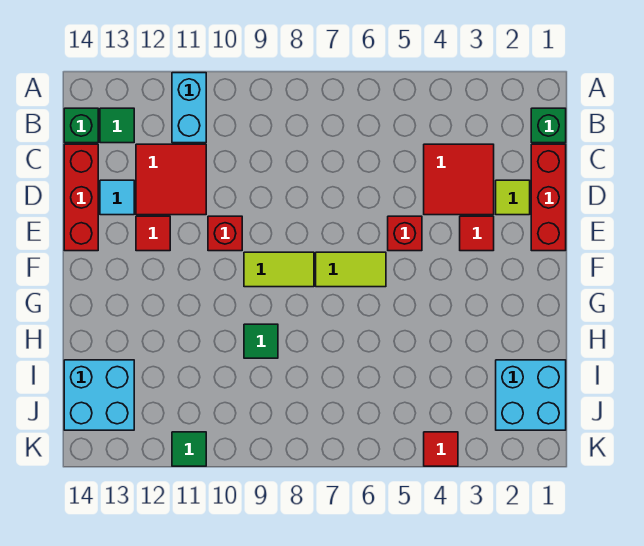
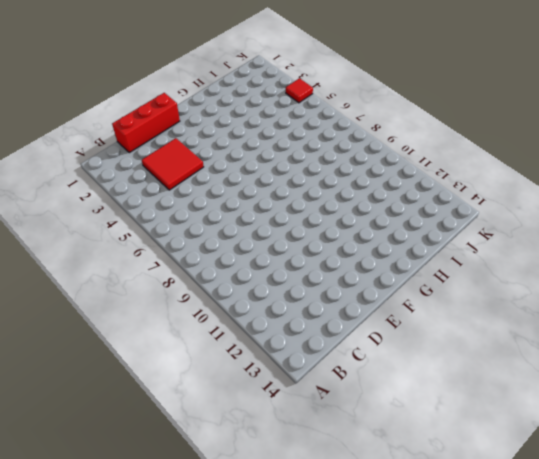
none -> cyan brick A11:B11 level 1
none -> green brick B1 level 1
none -> green tile B13 level 1

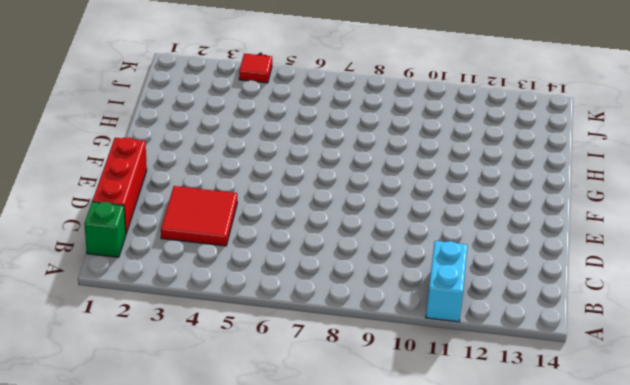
none -> green tile B13 level 1
none -> green brick B14 level 1
none -> red tile C11:D12 level 1

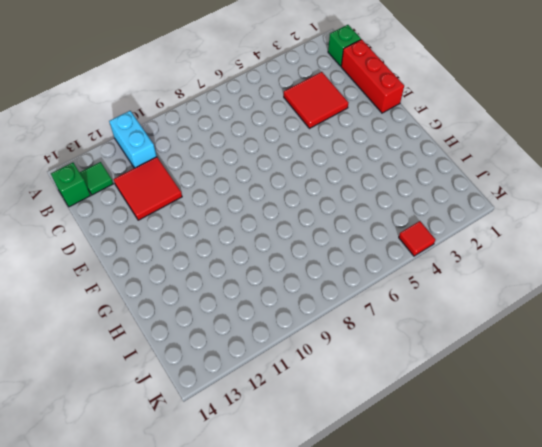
none -> red brick C14:E14 level 1
none -> lime tile D2 level 1
none -> cyan tile D13 level 1

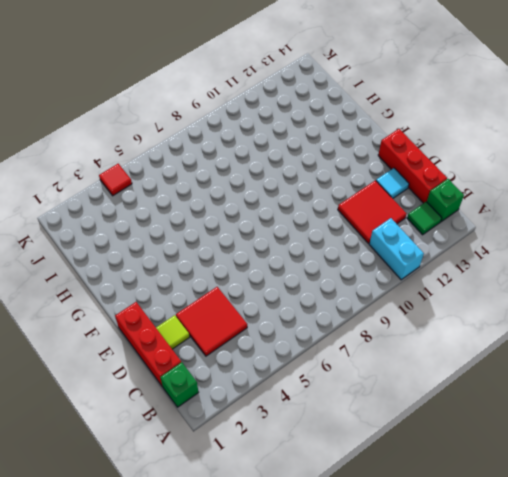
none -> red tile E3 level 1
none -> red brick E5 level 1
none -> red brick E10 level 1

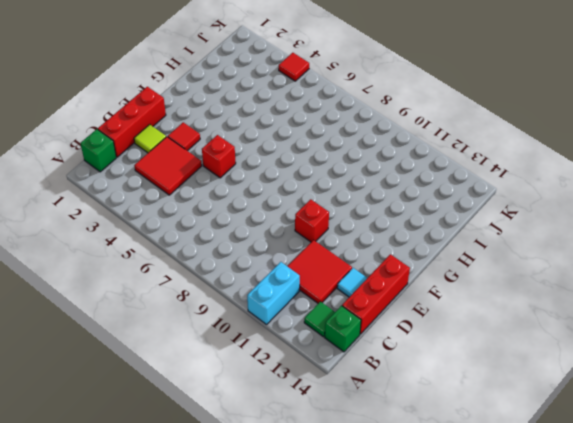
none -> red tile E12 level 1
none -> lime tile F6:F7 level 1
none -> lime tile F8:F9 level 1

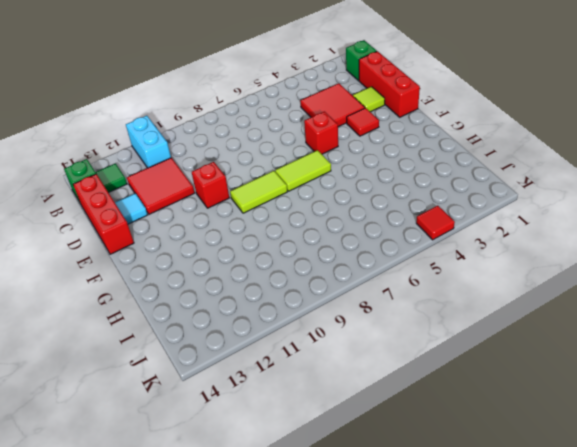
none -> red tile E12 level 1
none -> green tile H9 level 1
none -> cyan brick I1:J2 level 1

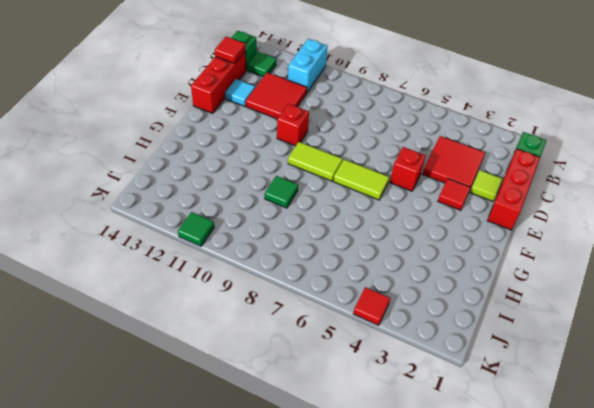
red tile C14 level 2 -> red tile E12 level 1
none -> cyan brick I1:J2 level 1
none -> cyan brick I13:J14 level 1

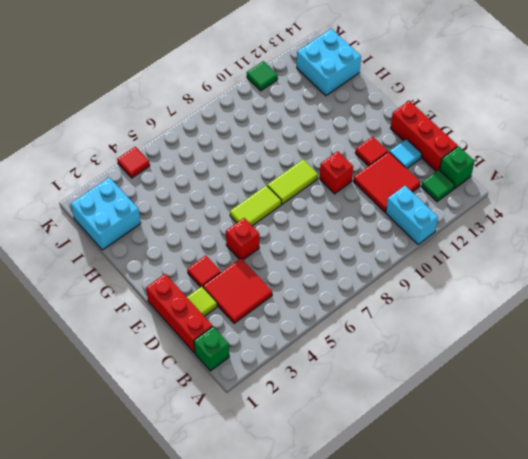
none -> green tile H9 level 1

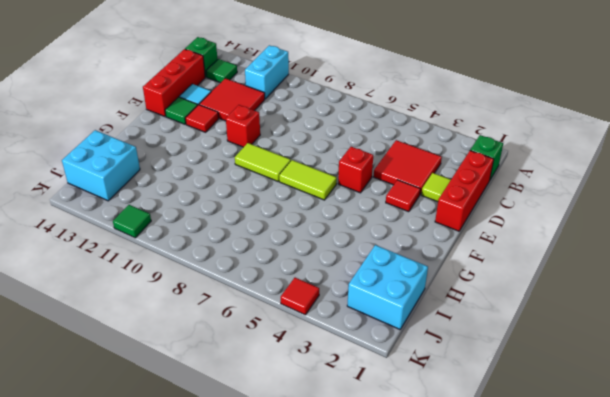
green tile E13 level 1 -> green tile H9 level 1

